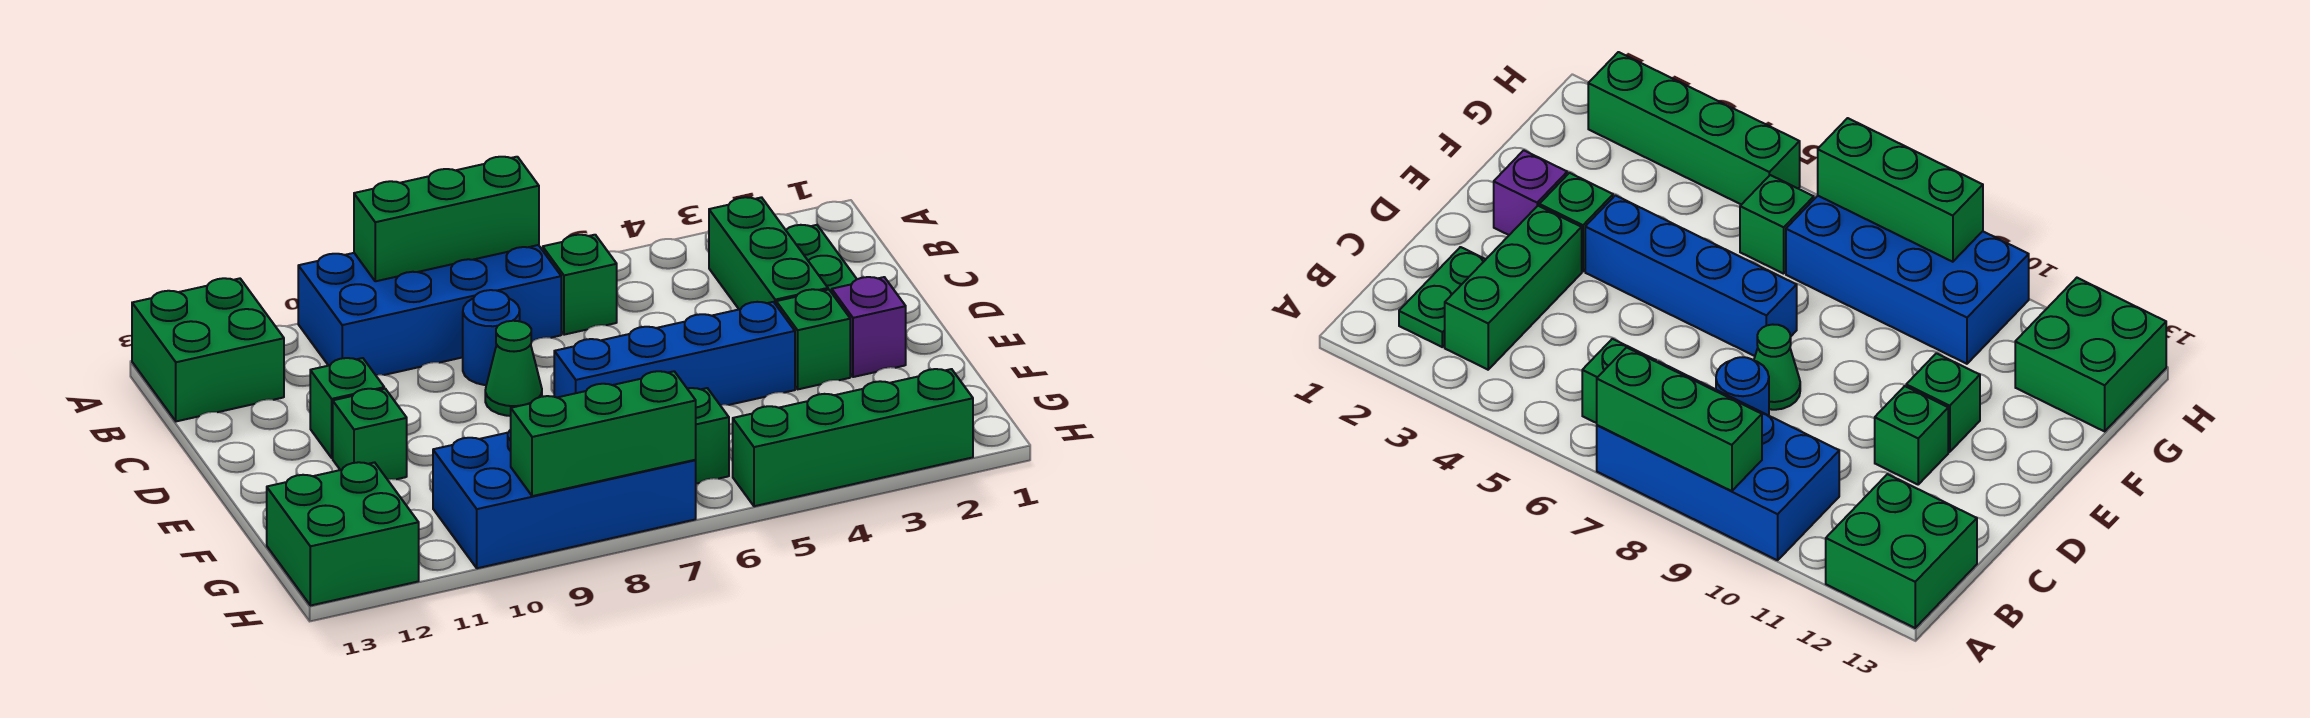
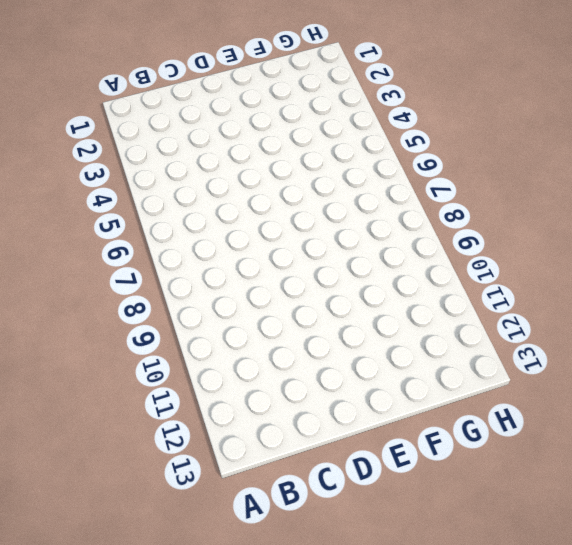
none -> blue brick A7:B10 level 1
none -> green brick A12:B13 level 1
none -> green plate B2:C2 level 1

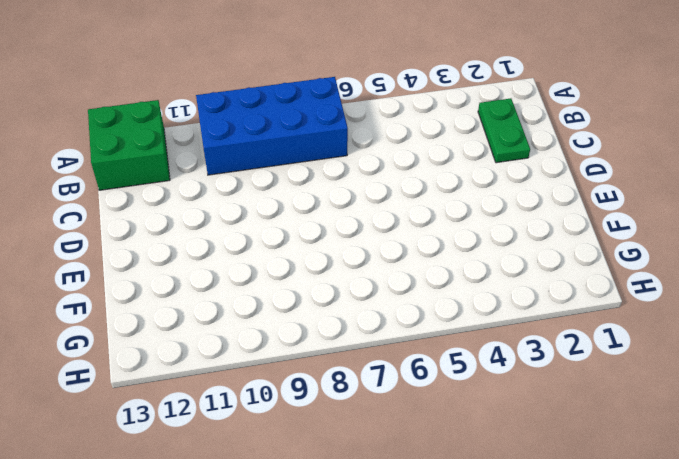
none -> green brick B3:D3 level 1
none -> green brick B6 level 1
none -> blue round brick C8 level 1

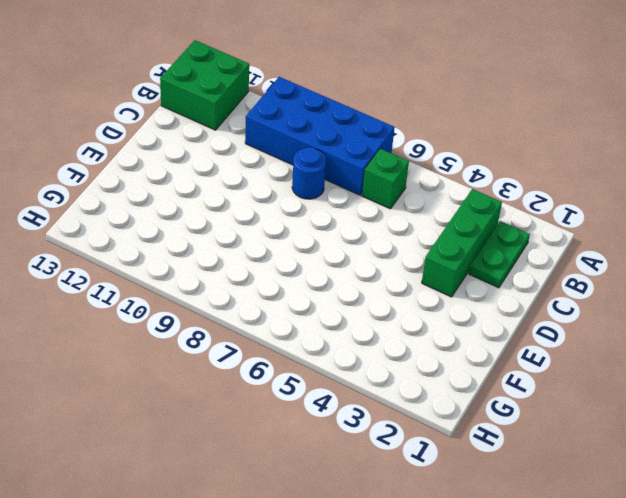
none -> green cone D8 level 1
none -> green brick D11 level 1
none -> purple brick E2 level 1

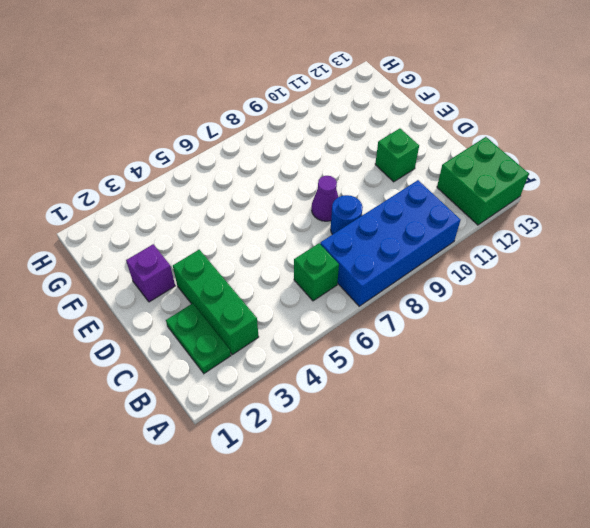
purple cone D8 level 1 -> green cone D8 level 1
none -> green brick E3 level 1
none -> blue brick E4:E7 level 1
none -> green brick E11 level 1

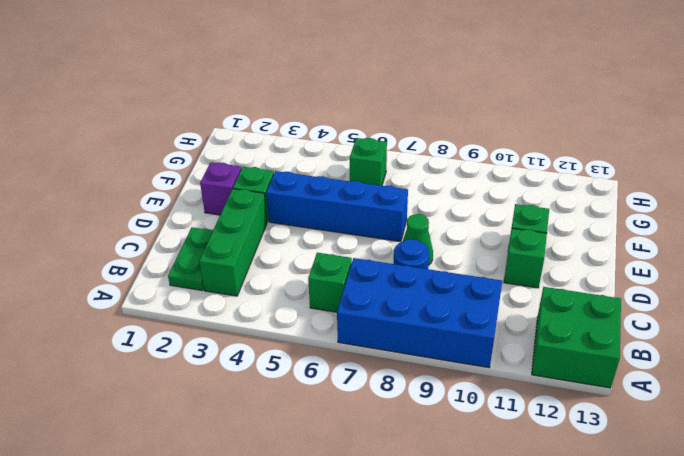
none -> blue brick G7:H10 level 1
none -> green brick G12:H13 level 1
none -> green brick H2:H5 level 1

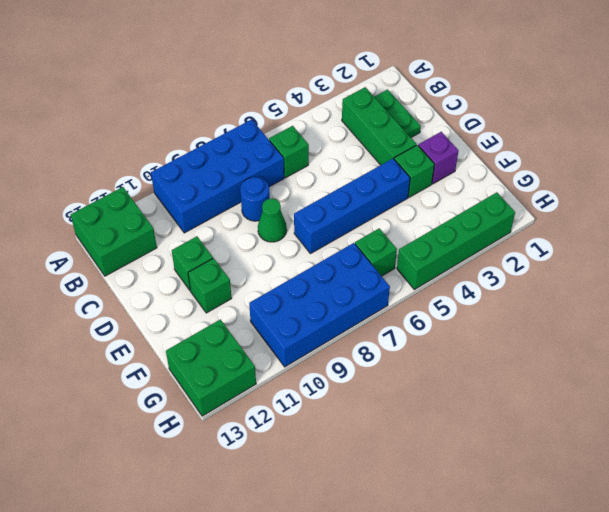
none -> green brick A7:A9 level 2
none -> green brick H7:H9 level 2

